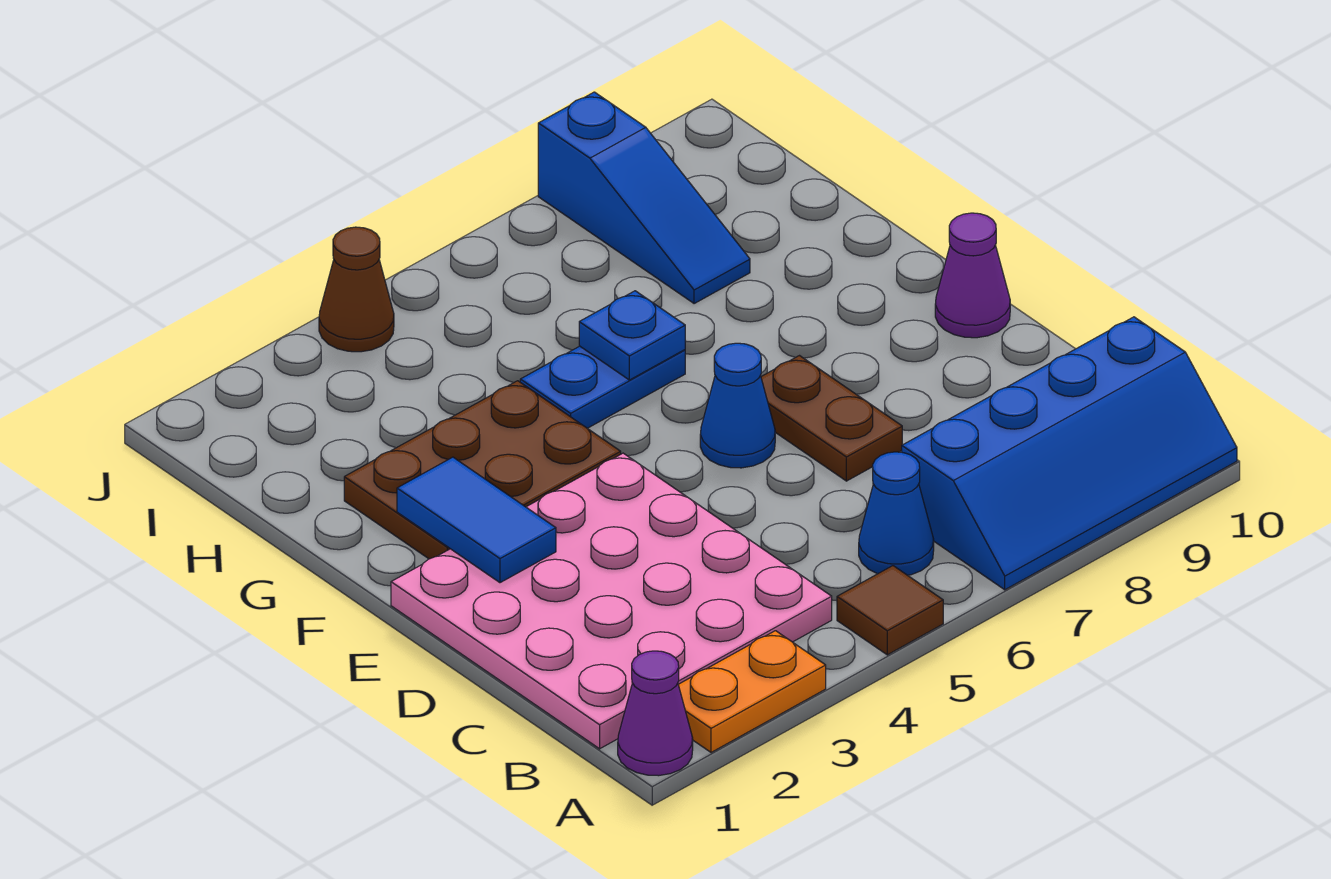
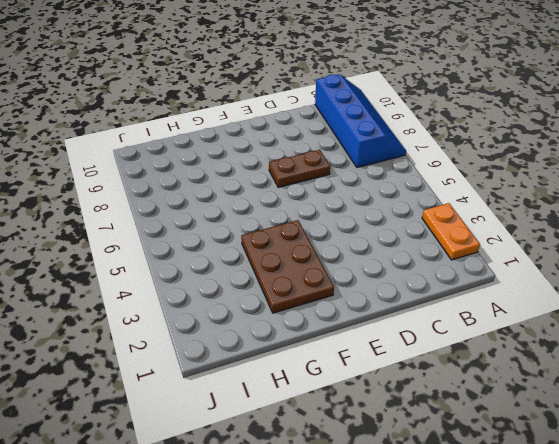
none -> purple cone A1 level 1
none -> brown tile A5 level 1
none -> pink plate B1:E4 level 1

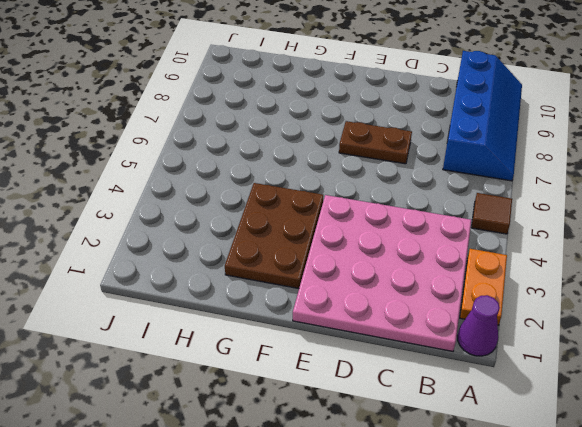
none -> blue cone B6 level 1
none -> blue cone E6 level 1
none -> purple cone E10 level 1

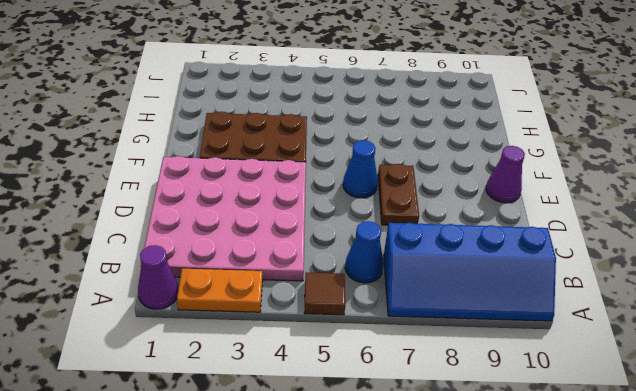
none -> blue plate G5:G6 level 1
none -> blue slope H8:J8 level 1 top J
none -> brown cone J4 level 1

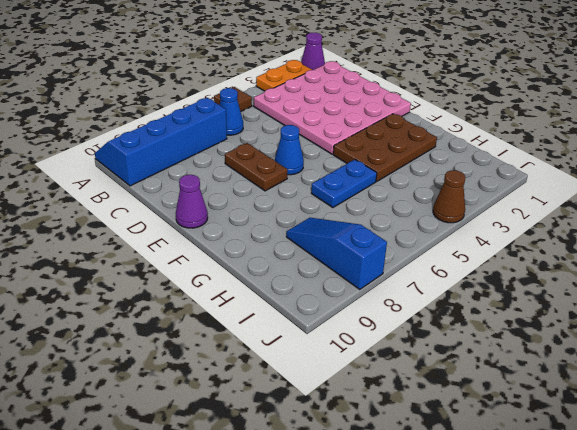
none -> blue tile E2:F2 level 2
none -> blue plate G6 level 2

